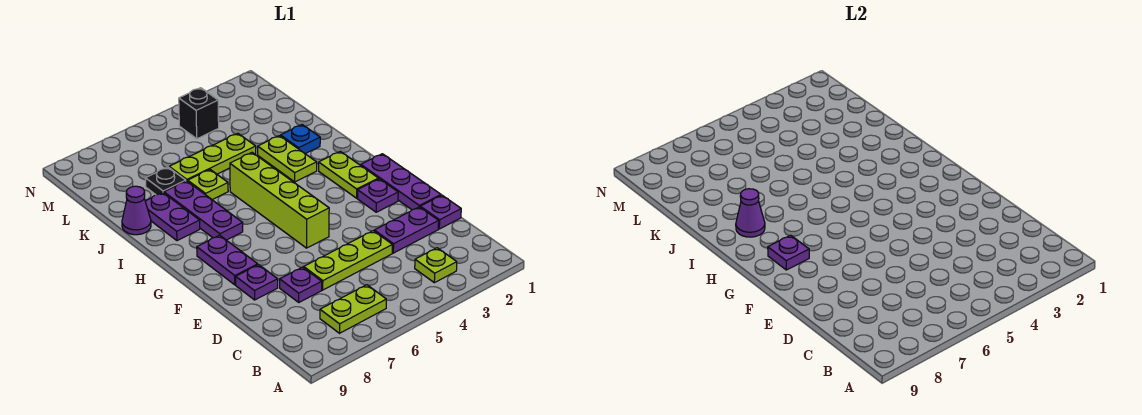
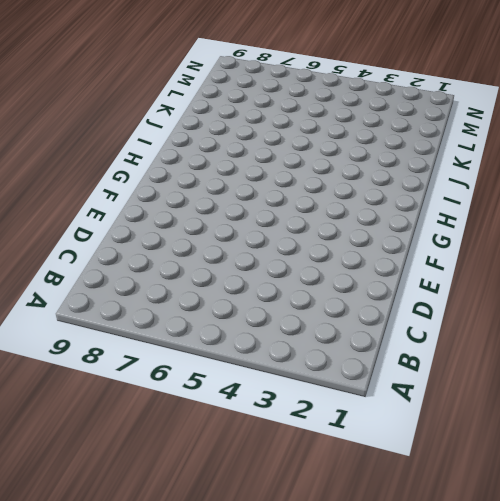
none -> lime plate B3 level 1
none -> lime plate B6:B7 level 1
none -> purple plate D1 level 1

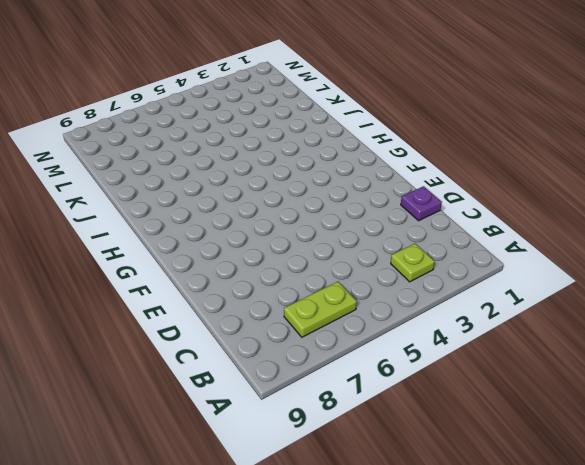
none -> purple plate D2:D3 level 1
none -> lime plate D4:D6 level 1
none -> purple plate D7 level 1

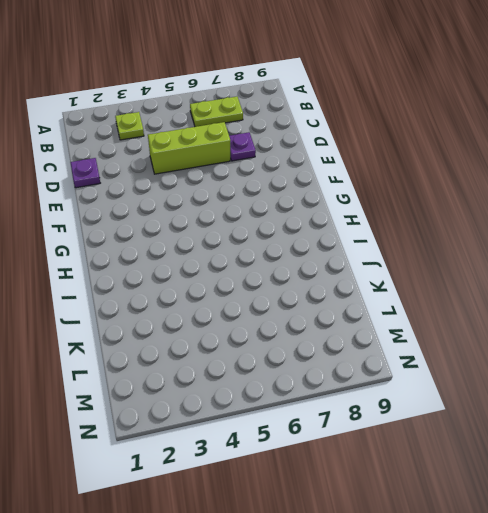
lime brick D4:D6 level 1 -> lime plate D4:D6 level 1
none -> purple plate D2:D3 level 1
none -> purple plate E1:G1 level 1
none -> purple plate E8 level 1

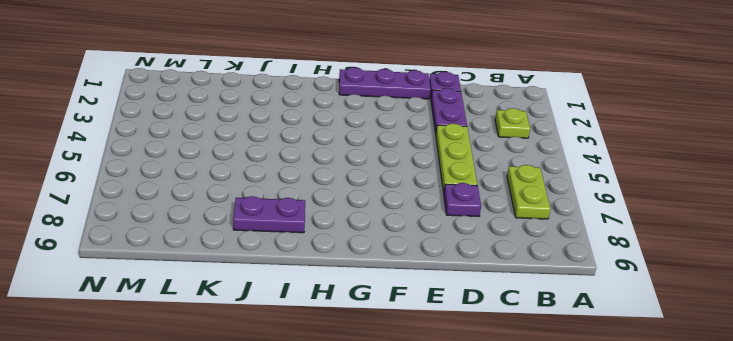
none -> purple plate E8 level 1
none -> purple plate F2 level 1
none -> lime brick F5:I5 level 1

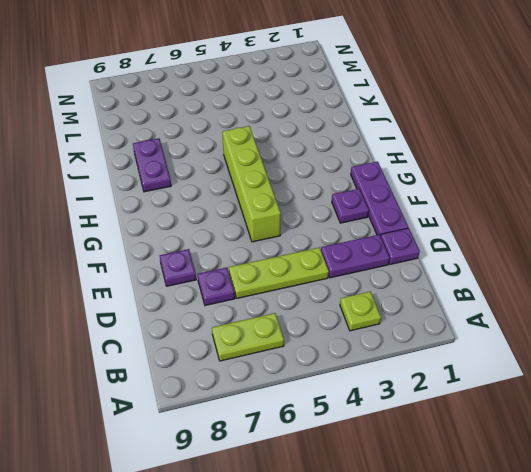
none -> purple plate F8:G8 level 1
none -> lime plate G2:H2 level 1
none -> purple plate H7:J7 level 1

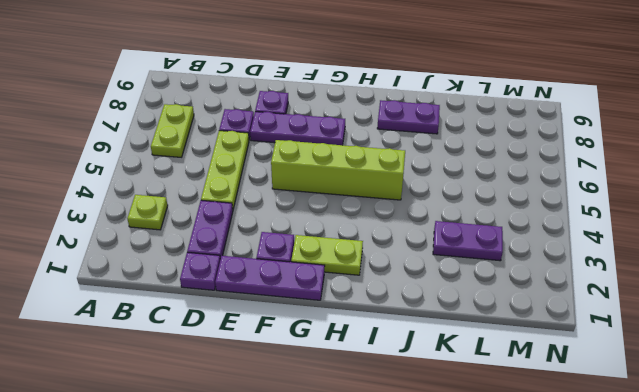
purple plate E7:G7 level 1 -> purple plate H7:J7 level 1
purple plate K3:L3 level 1 -> purple plate F8:G8 level 1
none -> lime plate I3:J3 level 1
none -> blue plate J2 level 1
none -> lime plate J6 level 1

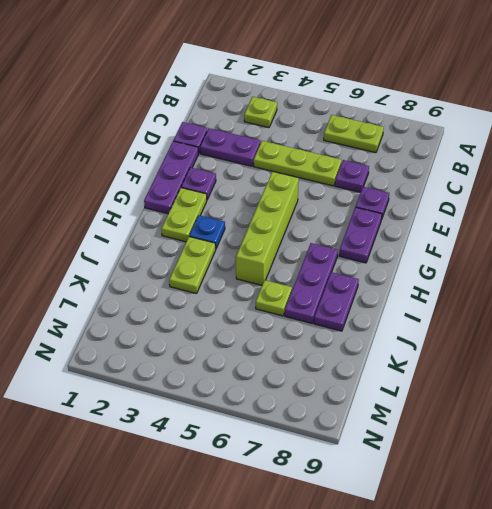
blue plate H3 level 1 -> blue plate J2 level 1
none -> purple cone J9 level 1
none -> lime plate K4:K6 level 1
none -> black plate K7 level 1

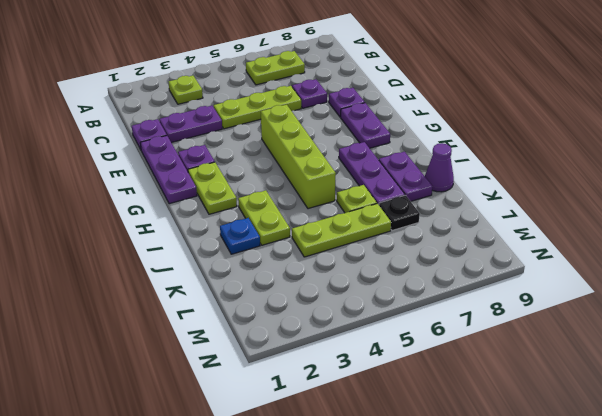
none -> black brick M4 level 1
none -> purple plate G8 level 2
none -> purple cone I8 level 2

